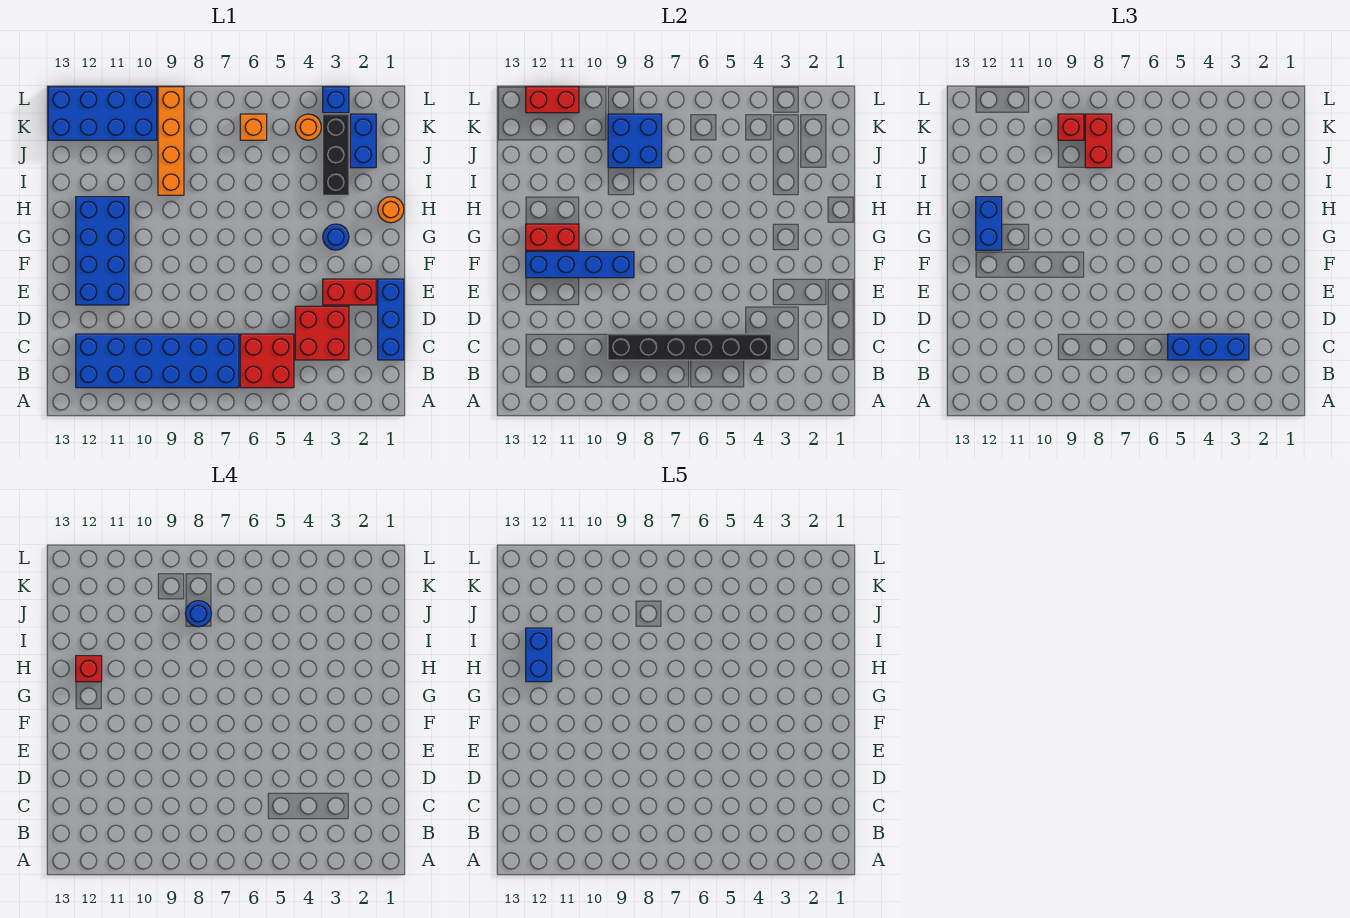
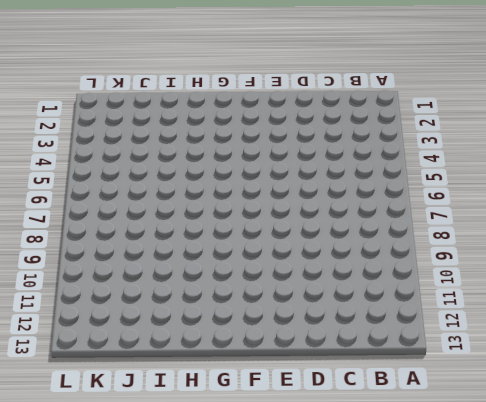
none -> red brick B5:C6 level 1
none -> blue brick B7:C12 level 1
none -> blue brick C1:E1 level 1

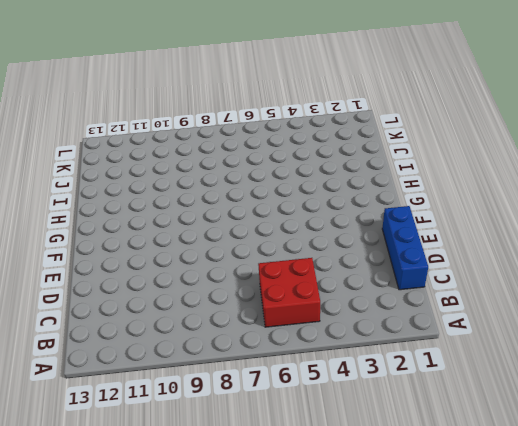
none -> blue brick B7:C12 level 1
none -> red brick C3:D4 level 1
none -> red brick E2:E3 level 1

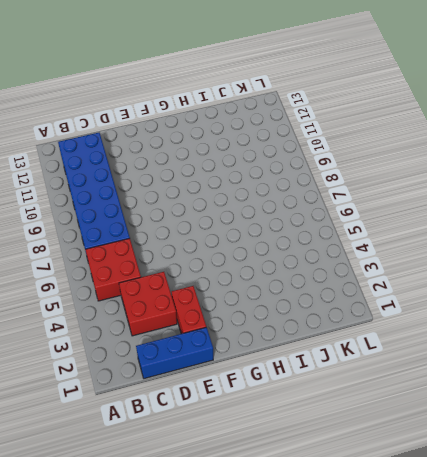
none -> blue brick E11:H12 level 1
none -> blue round brick G3 level 1
none -> orange round brick H1 level 1

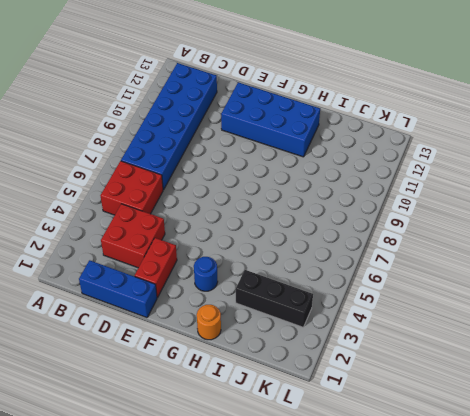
none -> orange brick I9:L9 level 1
none -> blue brick J2:K2 level 1
none -> orange round brick K4 level 1

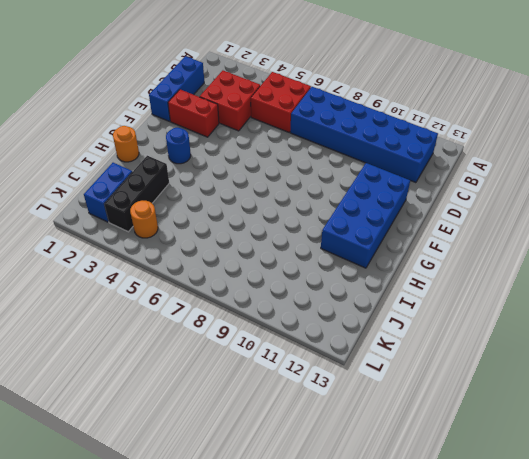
none -> orange brick I9:L9 level 1
none -> orange brick K6 level 1
none -> blue brick K10:L13 level 1

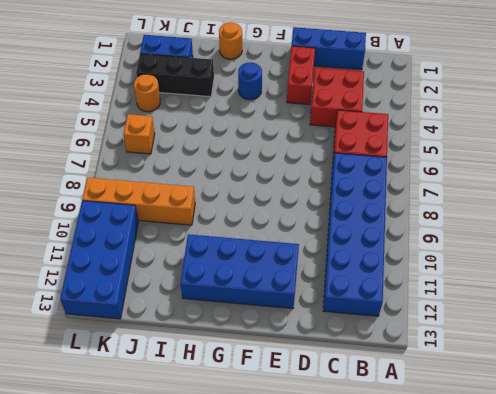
none -> blue brick L3 level 1
none -> black brick C4:C9 level 2
none -> blue brick F9:F12 level 2

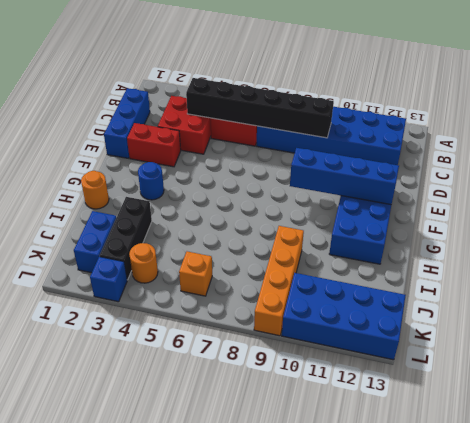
none -> red brick G11:G12 level 2
none -> blue brick J8:K9 level 2
none -> red brick L11:L12 level 2

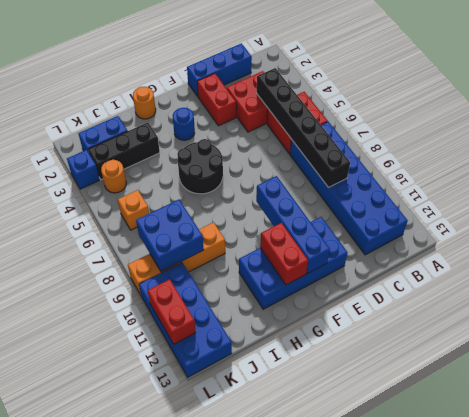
black round brick G5:H6 level 1 -> none
none -> blue brick C3:C5 level 3
none -> blue brick G12:H12 level 3
none -> red brick J8:K8 level 3

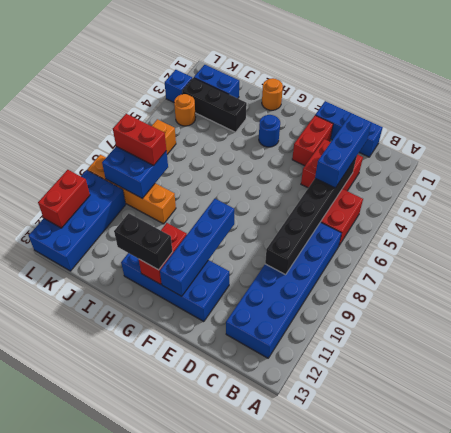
black brick G12:H12 level 3 -> blue brick G12:H12 level 3
none -> red brick K9 level 3
none -> red brick H12 level 4
none -> blue round brick J8 level 4

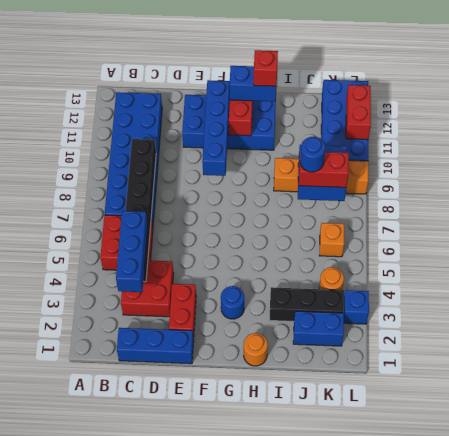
none -> red brick K9 level 3
none -> blue brick H12:I12 level 5

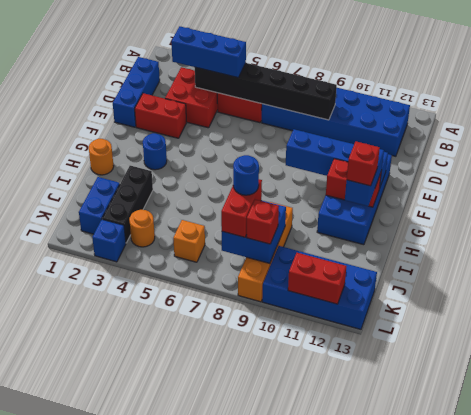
none -> blue brick H12:I12 level 5

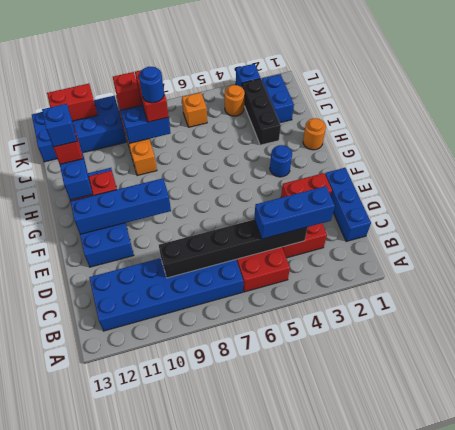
blue brick H12 level 5 -> blue brick H12:I12 level 5

